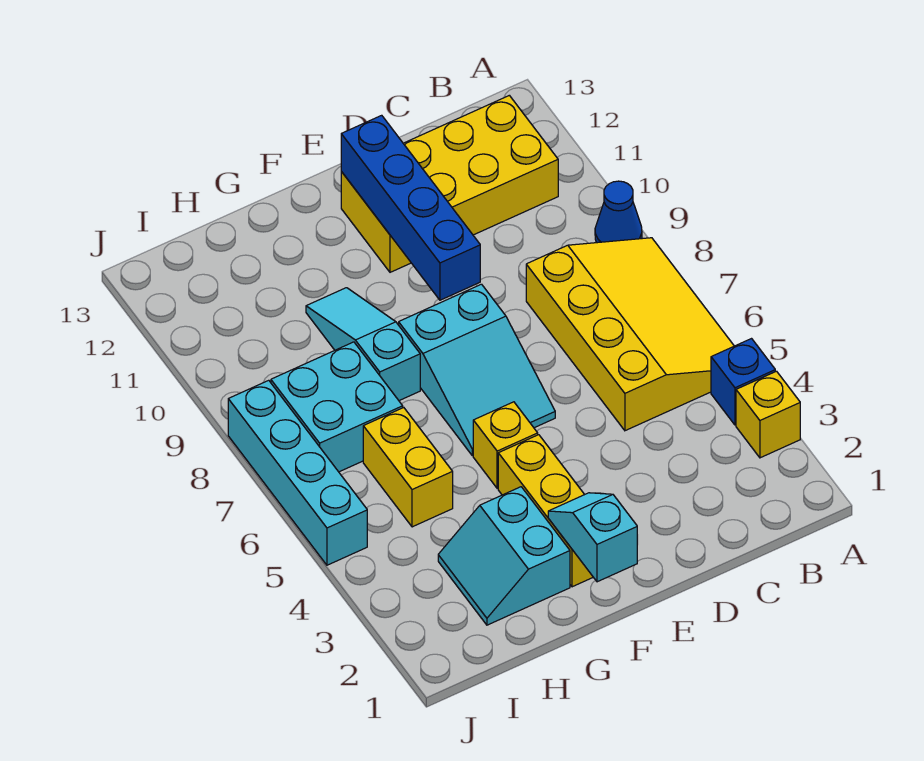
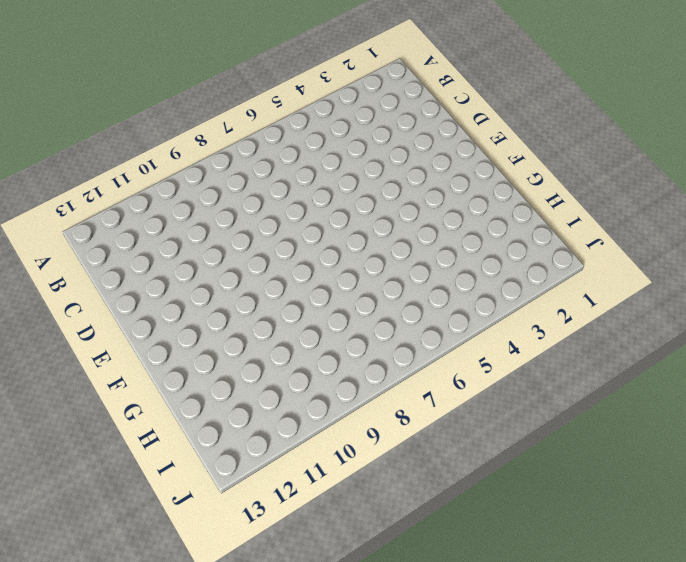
none -> yellow brick A3 level 1
none -> blue brick A4 level 1
none -> yellow slope A5:C8 level 1 top C

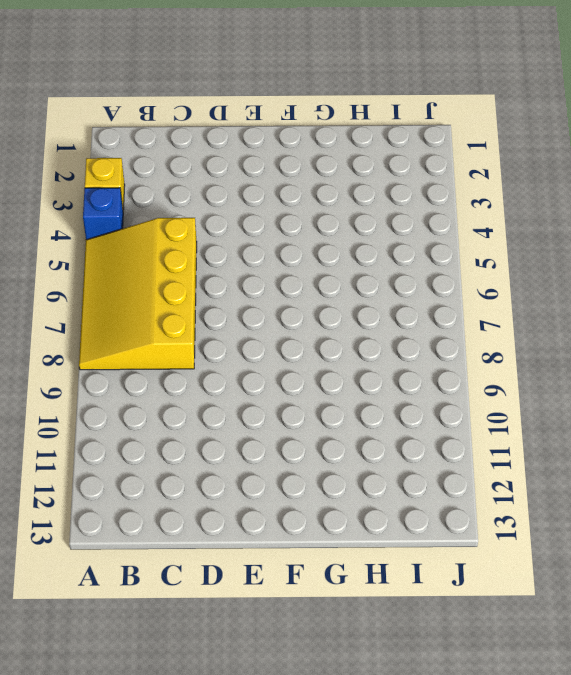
none -> blue cone A9 level 1
none -> yellow brick B11:E12 level 1
none -> cyan slope E6:F8 level 1 top 8

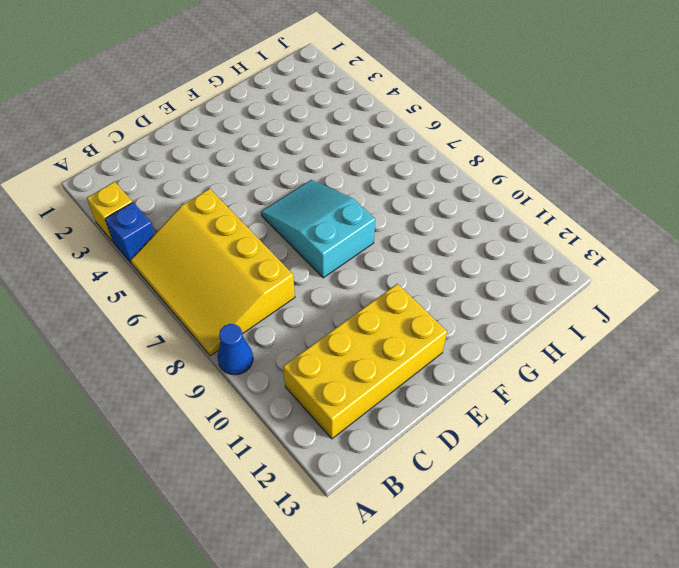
none -> yellow brick F2:F4 level 1
none -> yellow brick F5 level 1
none -> cyan slope G2:H3 level 1 top G

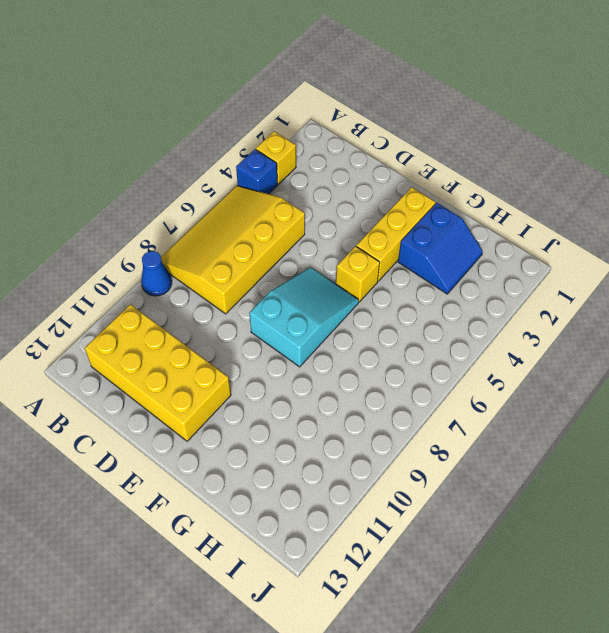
blue slope G2:H3 level 1 top G -> cyan slope G2:H3 level 1 top G
none -> cyan slope G8:G10 level 1 top 8
none -> yellow brick H5:H6 level 1
none -> cyan brick H7:I8 level 1

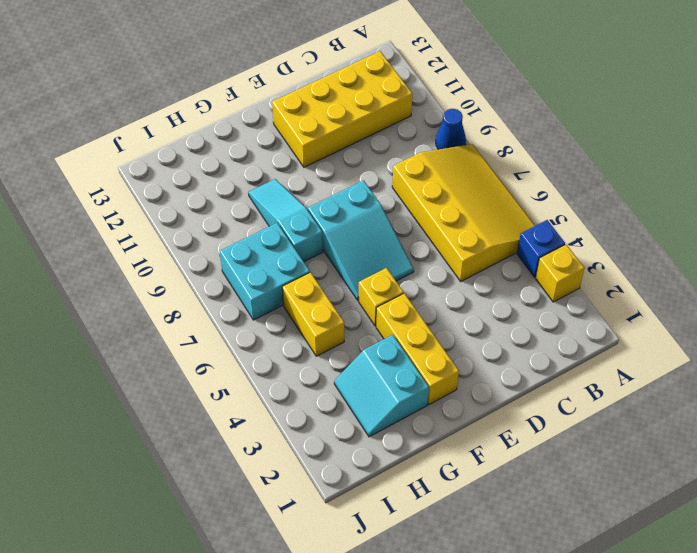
none -> cyan brick J5:J8 level 1
none -> blue brick E9:E12 level 2
none -> cyan slope F1:F2 level 2 top 1

